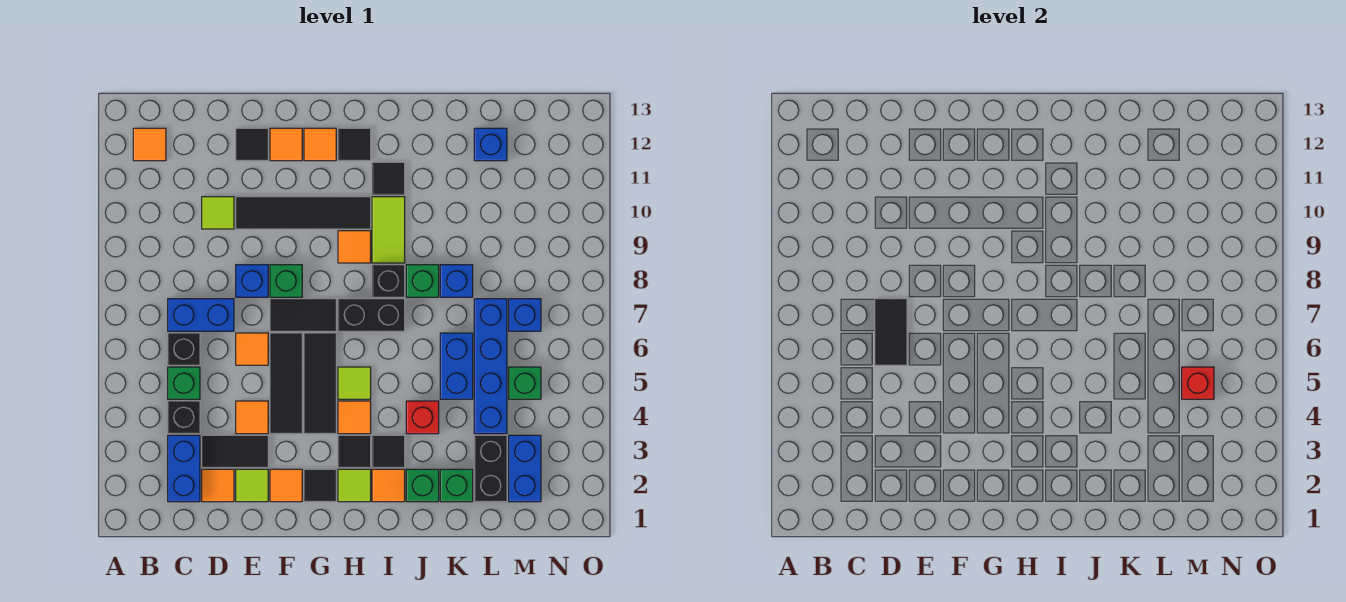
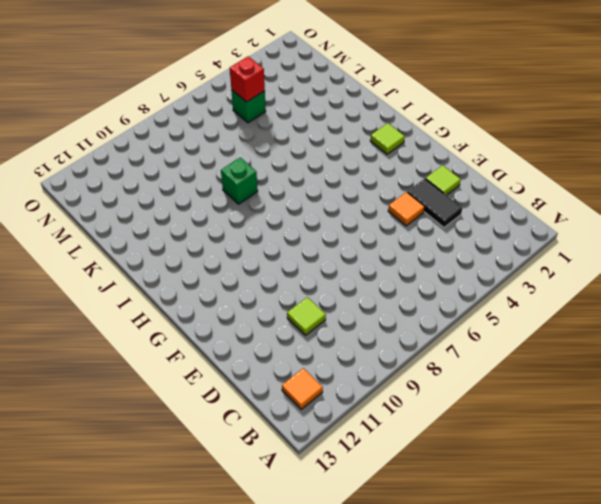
none -> blue brick C2:C3 level 1
none -> black brick C4 level 1
none -> green brick C5 level 1
none -> black brick C6 level 1

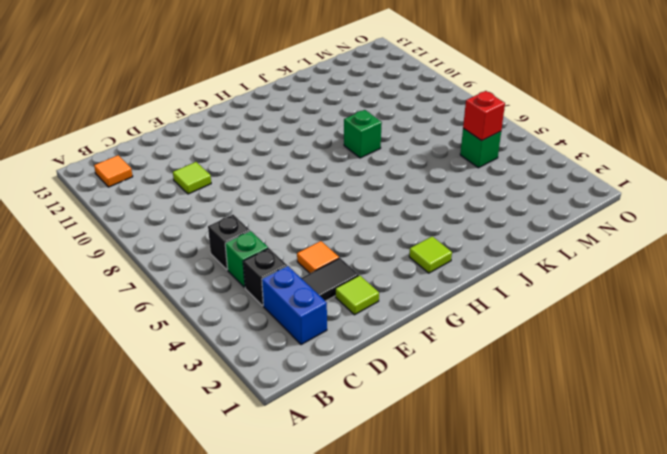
none -> blue brick C7:D7 level 1
none -> orange tile D2 level 1
none -> orange tile E6 level 1
none -> blue brick E8 level 1

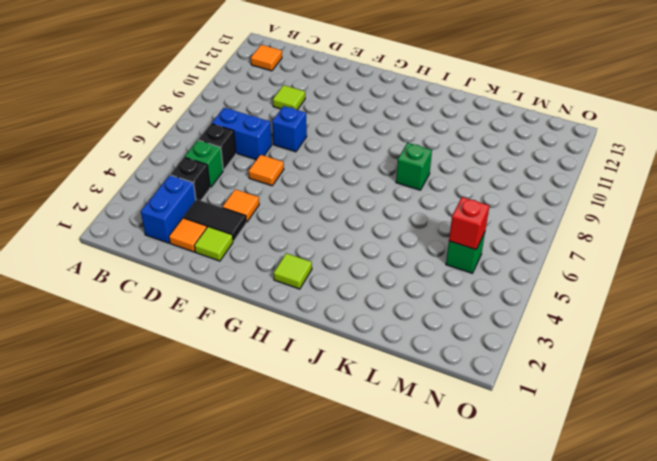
none -> black tile E10:H10 level 1
none -> black tile E12 level 1
none -> orange tile F2 level 1
none -> black tile F4:F6 level 1

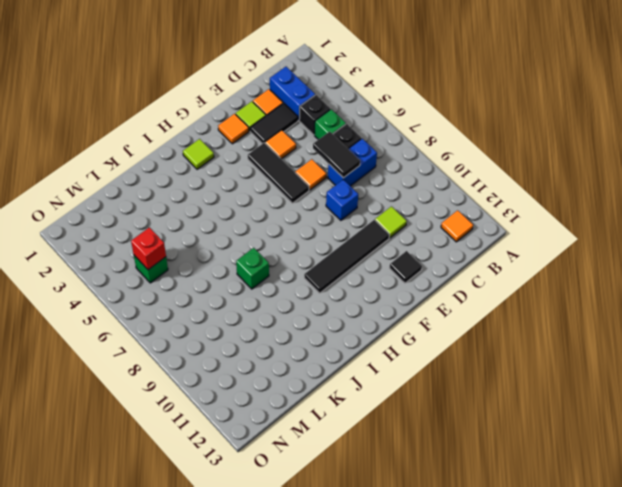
none -> black tile F7:G7 level 1
none -> green brick F8 level 1
none -> orange tile F12 level 1
none -> black tile G2 level 1

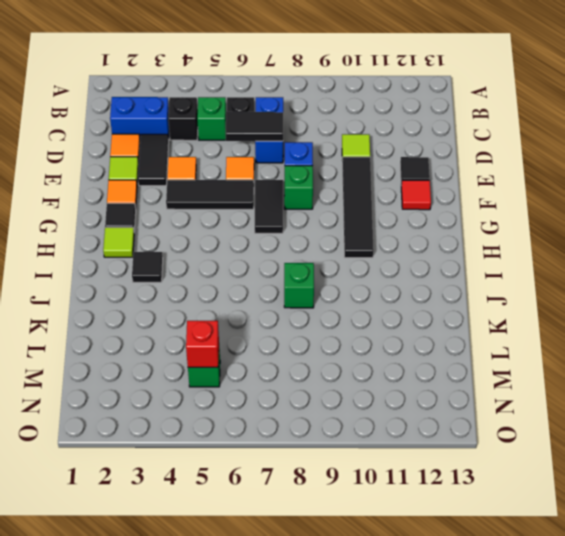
red tile F12 level 1 -> orange tile F12 level 1
none -> orange tile B12 level 1
none -> black tile G4:G6 level 1
none -> orange tile G12 level 1
none -> black tile H3 level 1

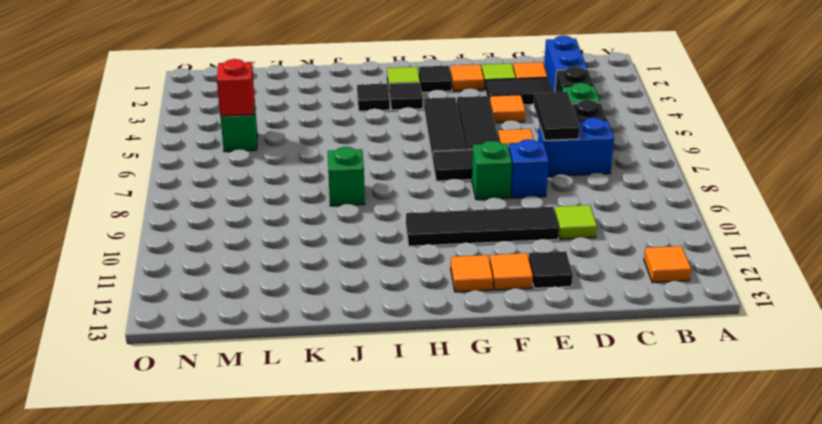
none -> orange tile H4 level 1
none -> lime tile H5 level 1
none -> black brick H7:I7 level 1
none -> orange tile H9 level 1

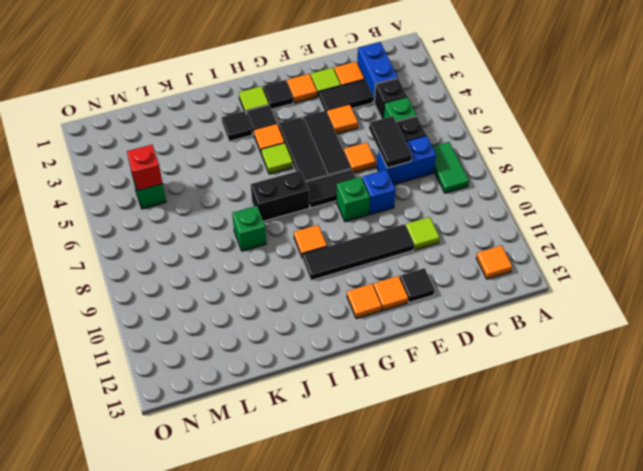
green tile B7:B8 level 1 -> none
none -> black tile H12 level 1
none -> orange tile I2 level 1
none -> black brick I8 level 1
none -> lime tile I9:I10 level 1

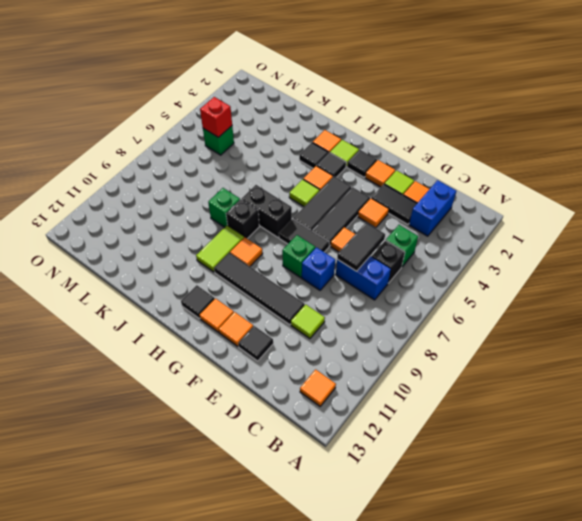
none -> black brick C4 level 1
none -> black tile I11 level 1
none -> green brick J2 level 1
none -> red brick J4 level 1

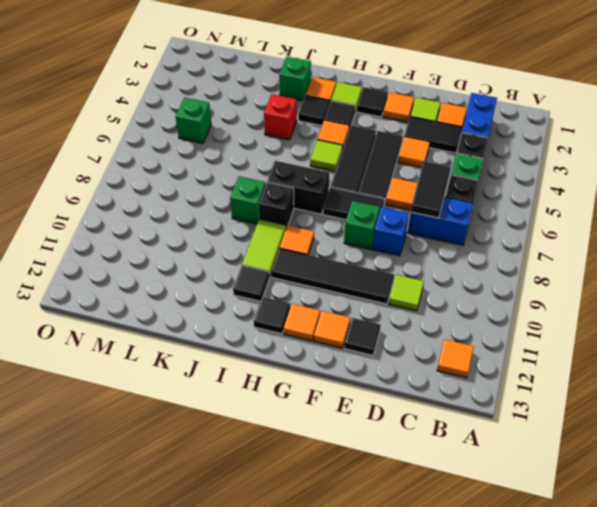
none -> green brick K2 level 1
none -> blue brick K5:K6 level 1
none -> blue brick K8 level 1
none -> black brick L2:L3 level 1

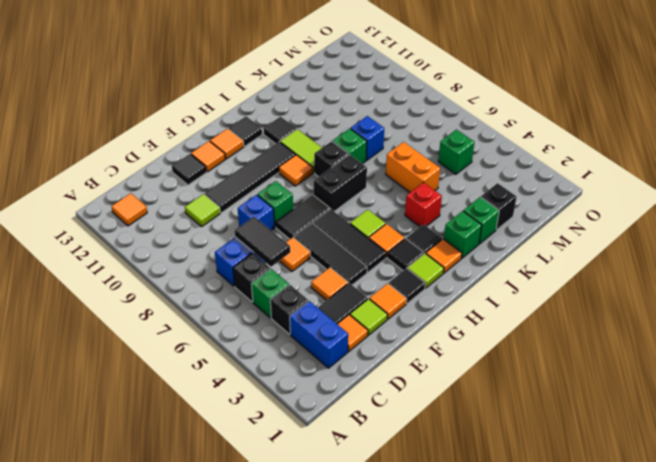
orange brick K5:K6 level 1 -> blue brick K5:K6 level 1
black brick L2 level 1 -> black brick L2:L3 level 1
none -> blue brick L4:L7 level 1
none -> blue brick L12 level 1
none -> blue brick M2:M3 level 1
none -> blue brick M7 level 1

